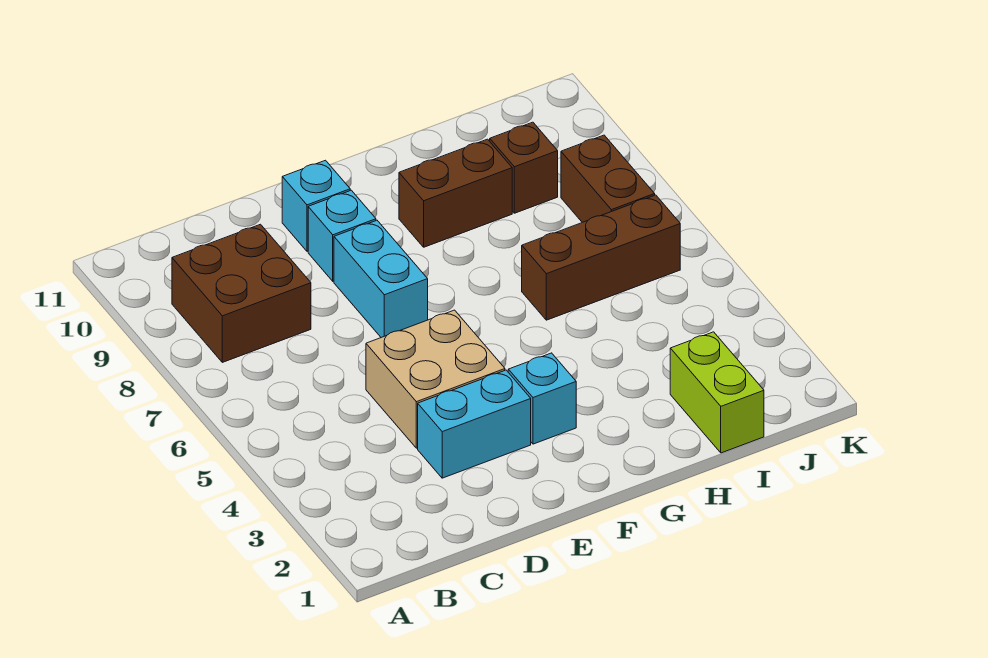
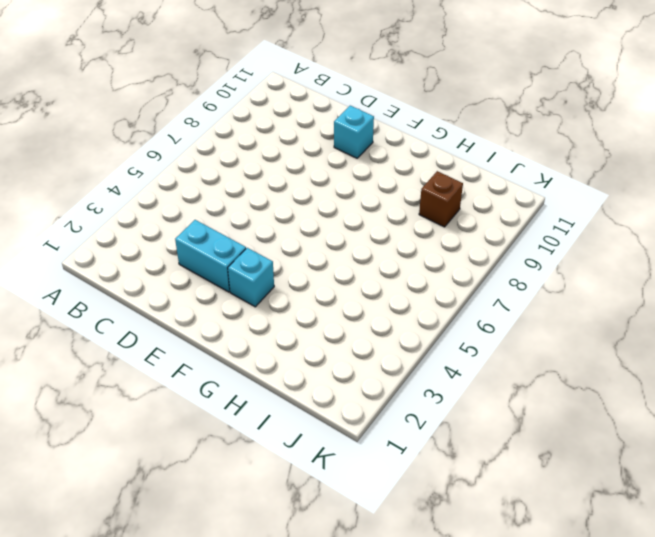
none -> brown brick B8:C9 level 1
none -> tan brick D4:E5 level 1
none -> cyan brick E7:E8 level 1

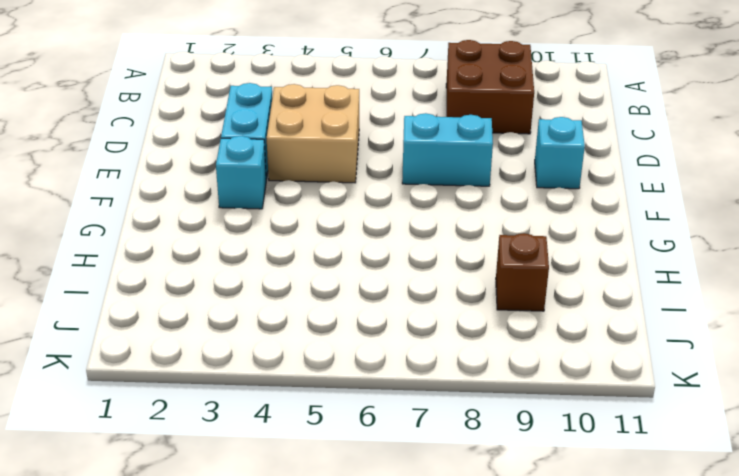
none -> cyan brick E9 level 1
none -> brown brick G9:H9 level 1
none -> brown brick H6:J6 level 1

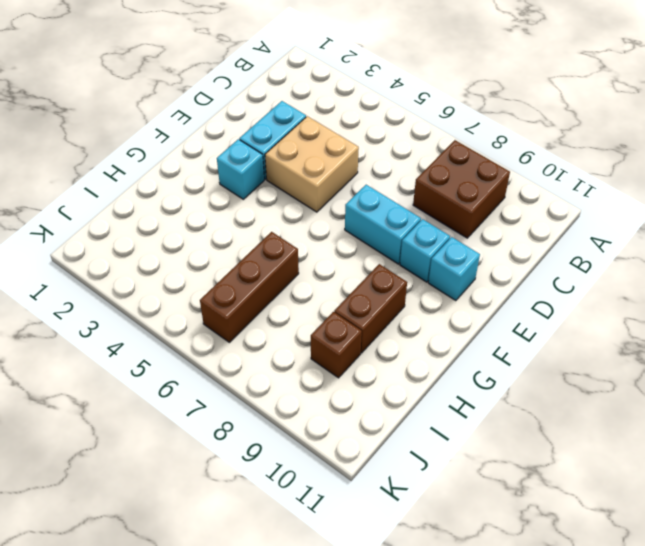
none -> lime brick I1:I2 level 1
none -> brown brick J7:J8 level 1

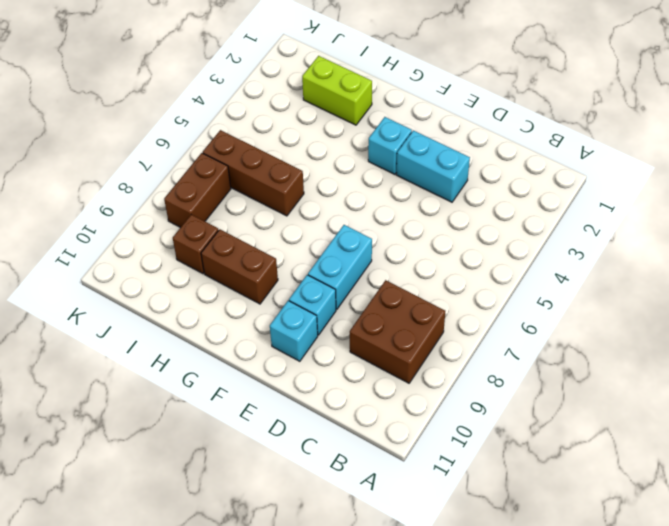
lime brick H2:I2 level 1 -> lime brick I1:I2 level 1
none -> tan brick D4:E5 level 1

